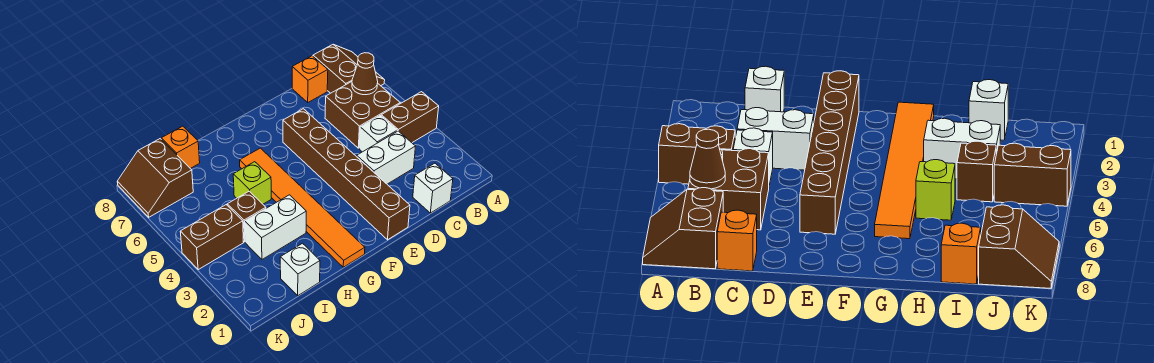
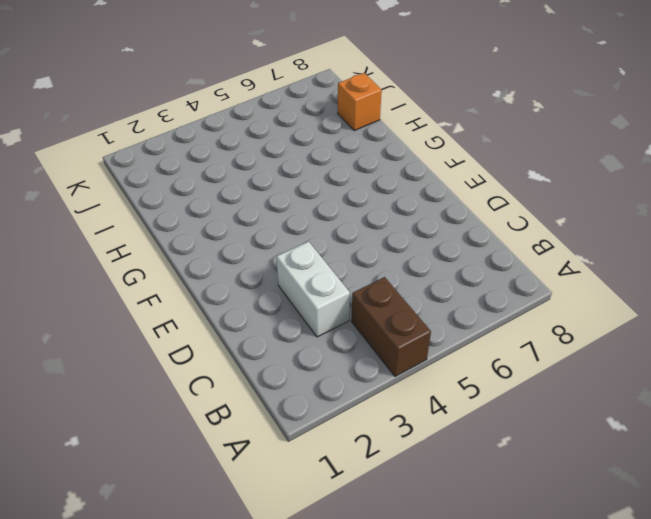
none -> brown slope A7:B8 level 1 top B
none -> brown brick B5:C6 level 1
none -> white brick C1 level 1

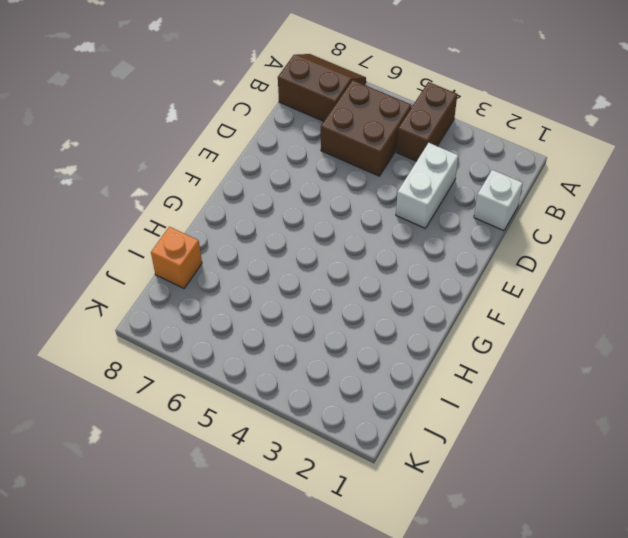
none -> white brick C4 level 1
none -> orange brick C8 level 1
none -> brown brick E1:E6 level 1

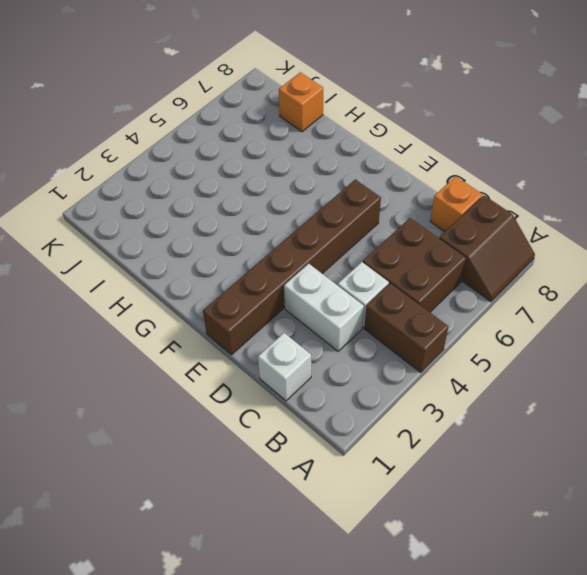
none -> orange tile G1:G6 level 1
none -> white brick H3:I3 level 1
none -> lime brick H5 level 1

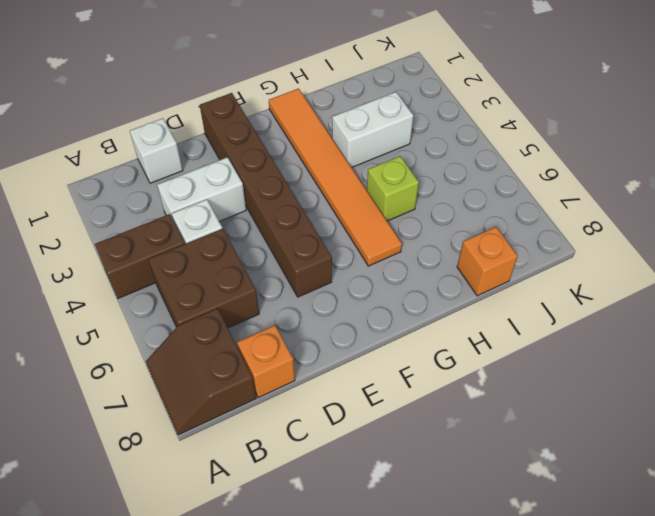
none -> white brick I1 level 1
none -> brown brick I4 level 1
none -> brown brick J4:K4 level 1

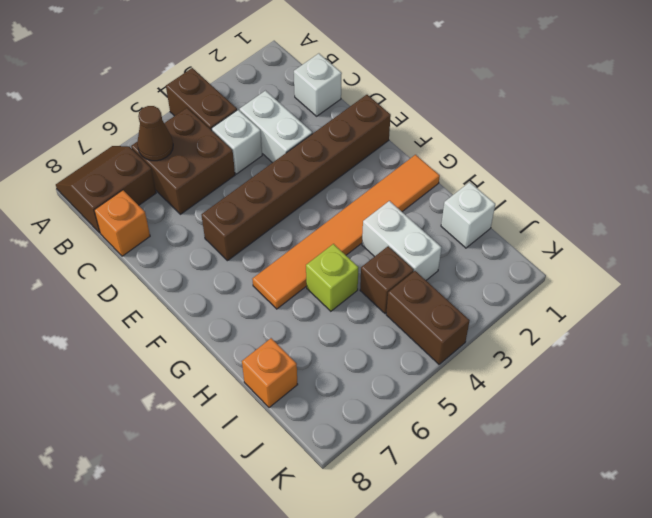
none -> brown slope J7:K8 level 1 top J

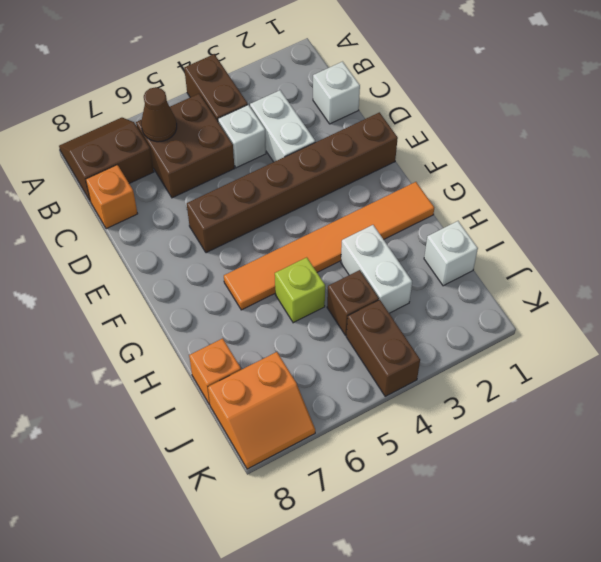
orange slope J7:K8 level 1 top J -> brown slope J7:K8 level 1 top J

